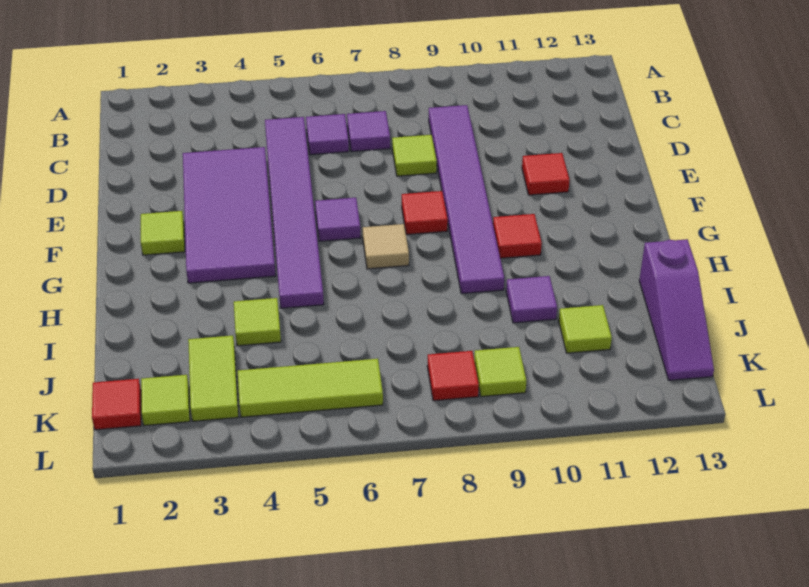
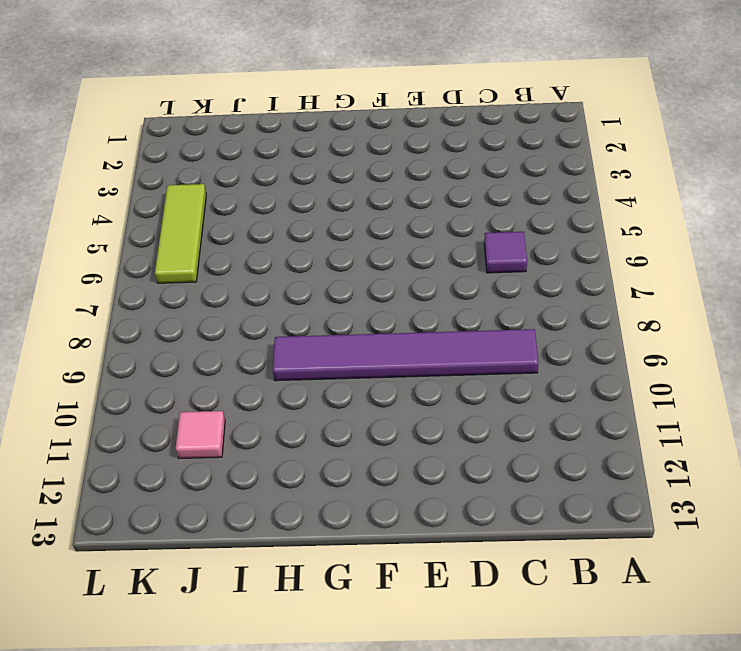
pink tile J11 level 1 -> lime tile J11 level 1
none -> purple tile C5:H5 level 1
none -> purple tile C7 level 1
none -> purple tile D3:G4 level 1

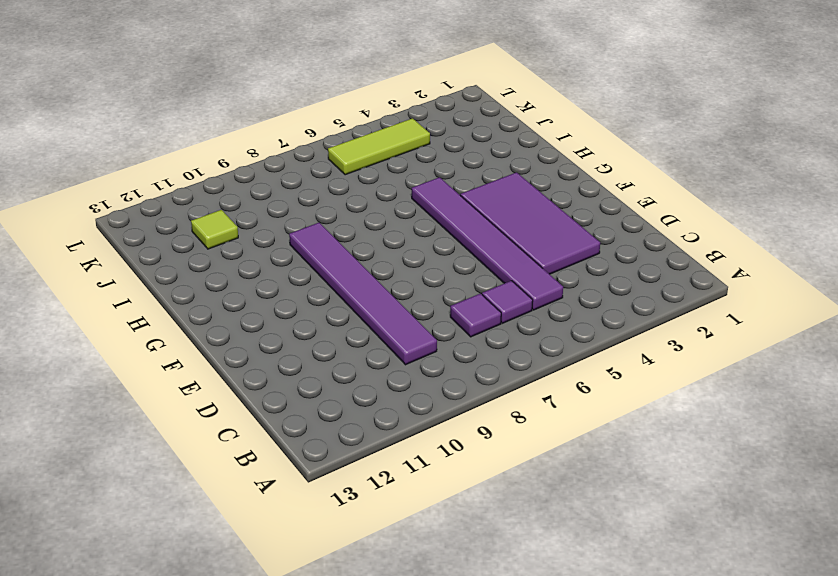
none -> lime tile D8 level 1
none -> red tile E11 level 1
none -> lime tile F2 level 1

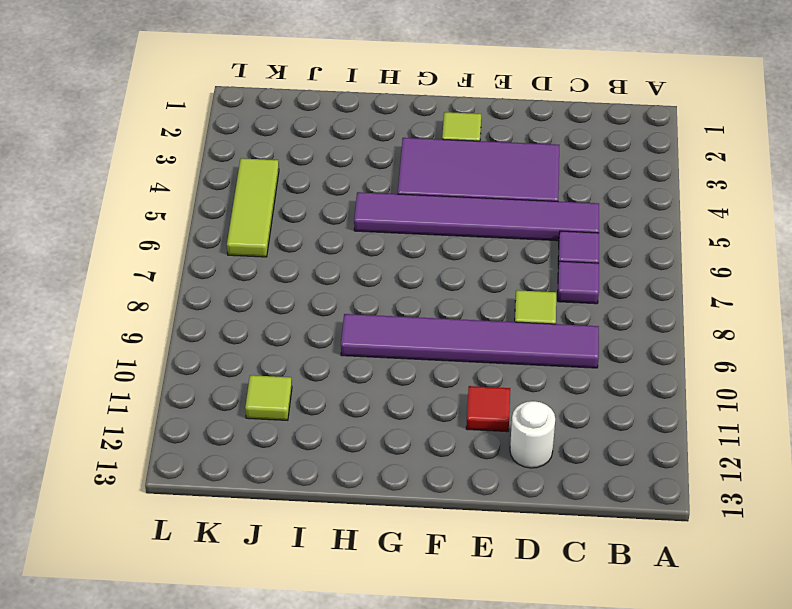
white round brick D12 level 1 -> none
none -> purple tile F6 level 1
none -> red tile F8 level 1
none -> tan tile G7 level 1

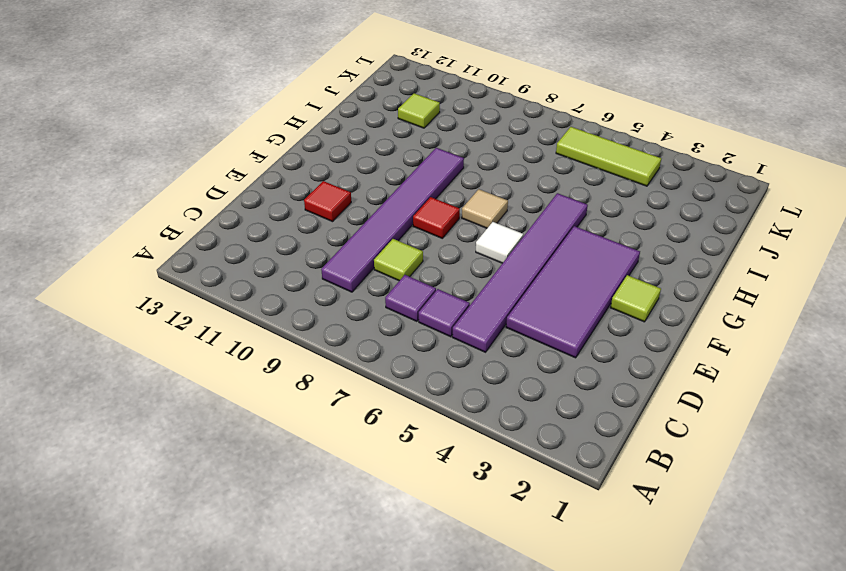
white tile F6 level 1 -> purple tile F6 level 1
none -> red tile G10 level 1
none -> lime tile I4 level 1
none -> purple tile I10 level 1

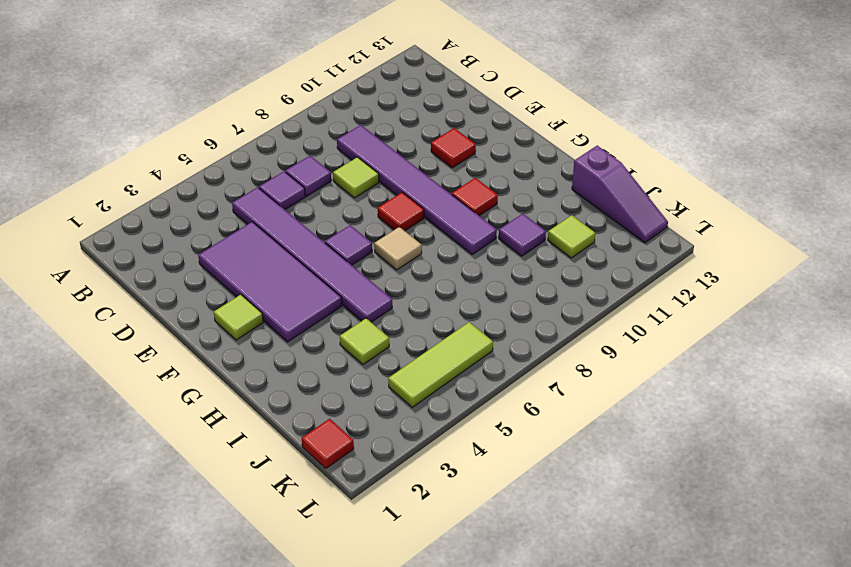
none -> lime tile J3:K3 level 1
none -> lime tile K2 level 1
none -> red tile K8 level 1

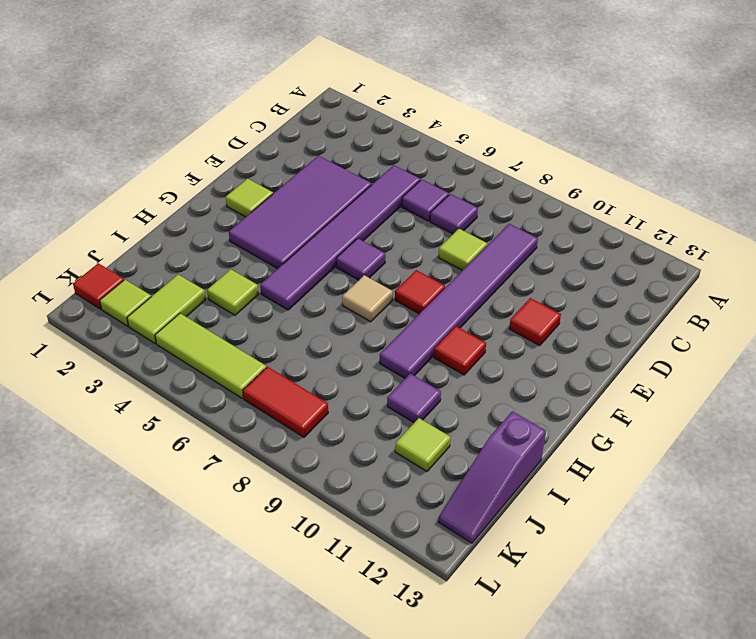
red tile K7:K8 level 1 -> red tile K8 level 1
none -> lime tile K9 level 1

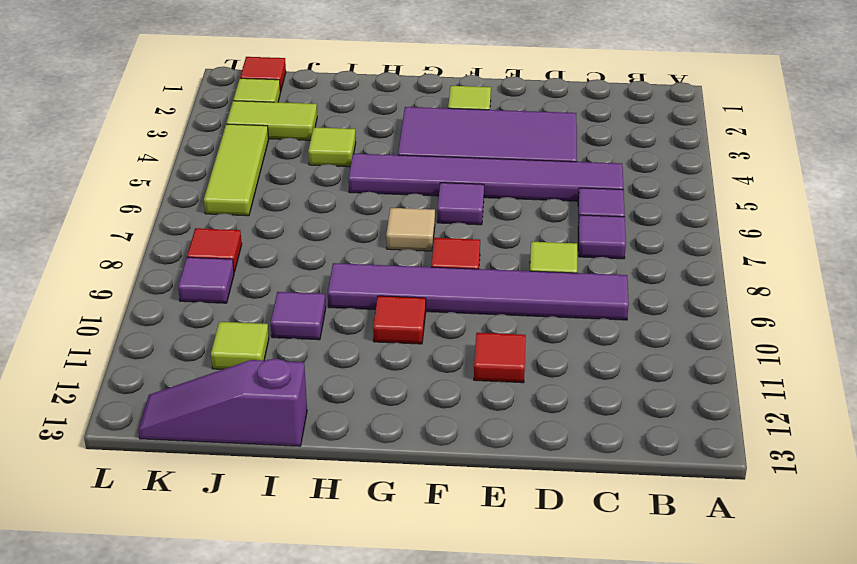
purple tile K9 level 1 -> lime tile K9 level 1

